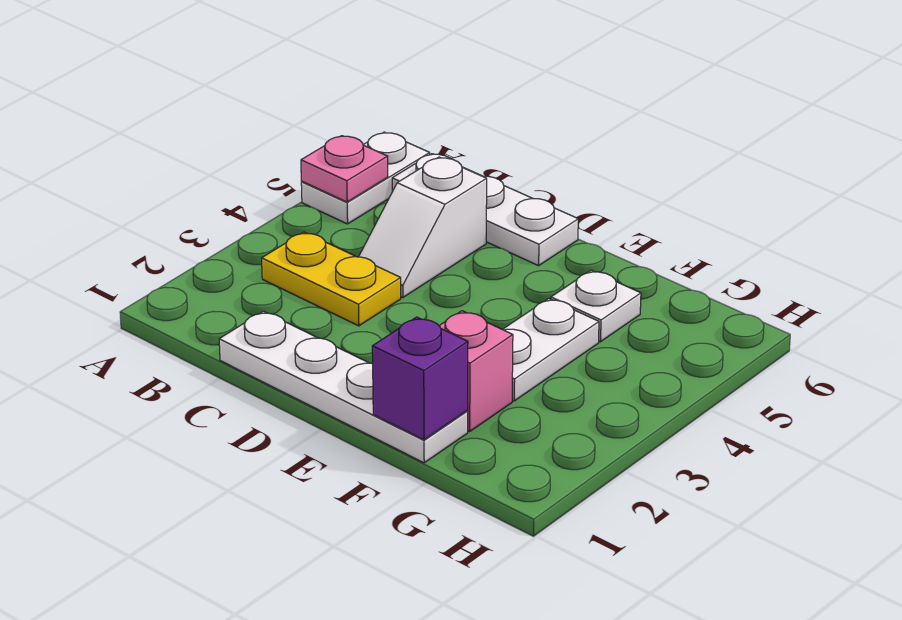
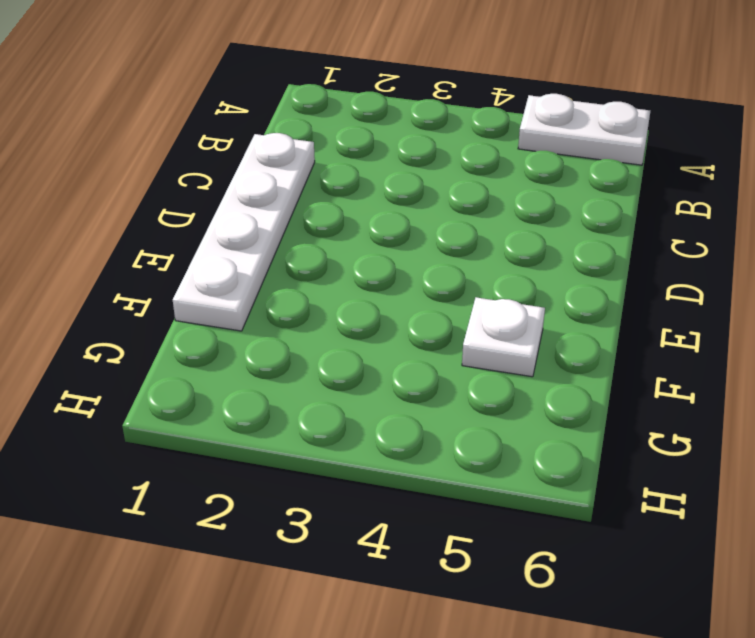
none -> yellow plate B3:C3 level 1
none -> white plate B6:D6 level 1

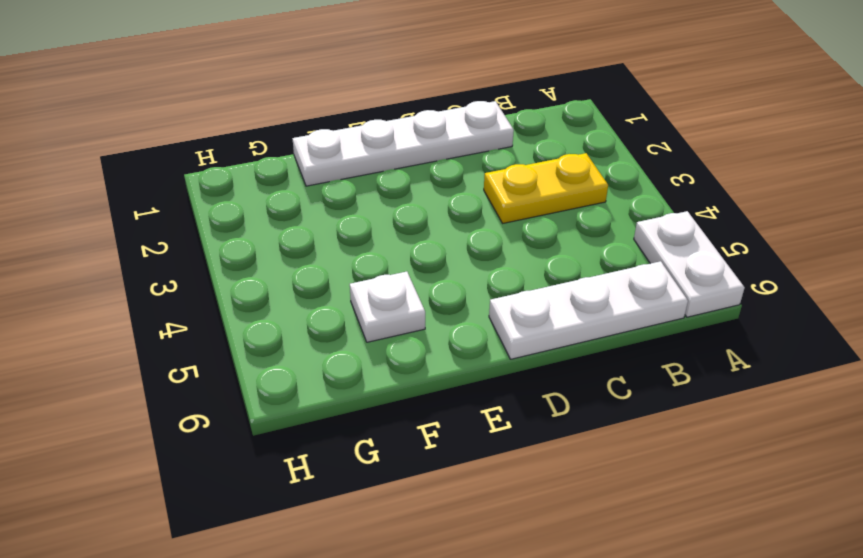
none -> white slope C4:C5 level 1 top 5
none -> pink brick F2 level 1

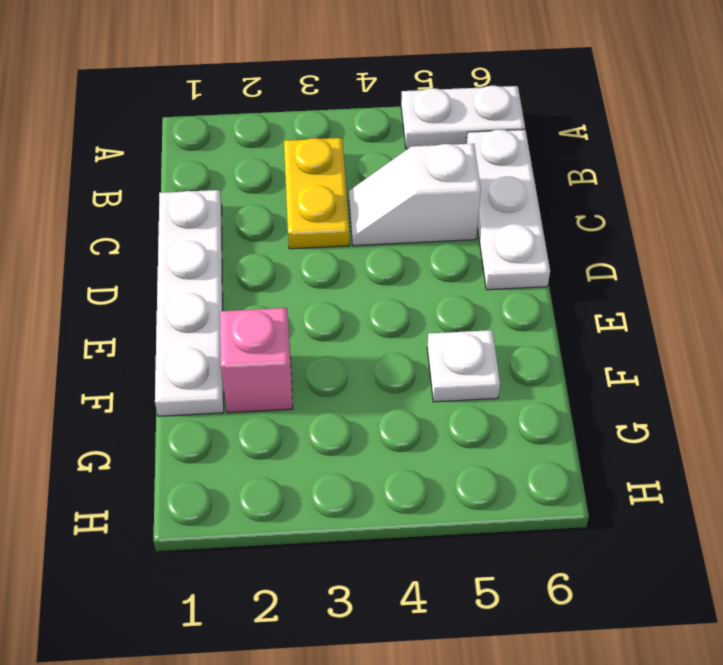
none -> white plate F3:F4 level 1
none -> pink plate A5 level 2

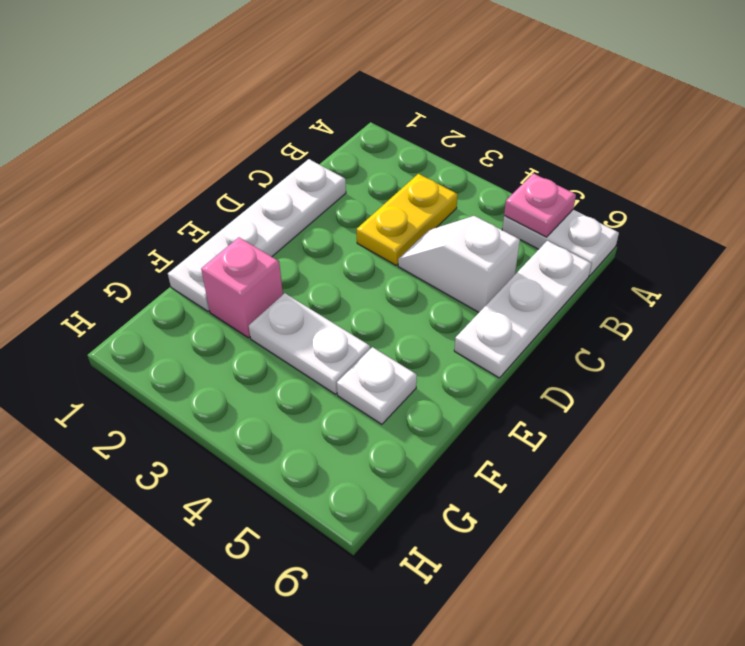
none -> purple brick F1 level 2

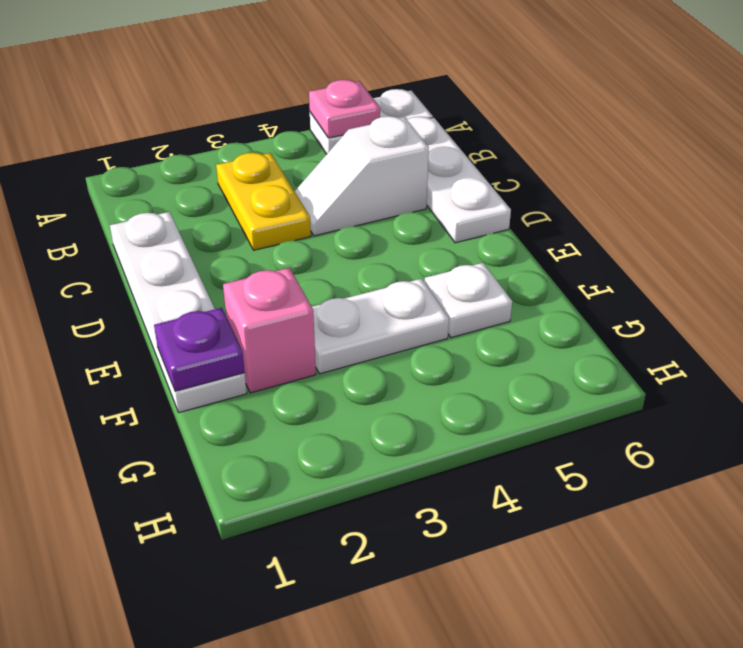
purple plate F1 level 2 -> purple brick F1 level 2

